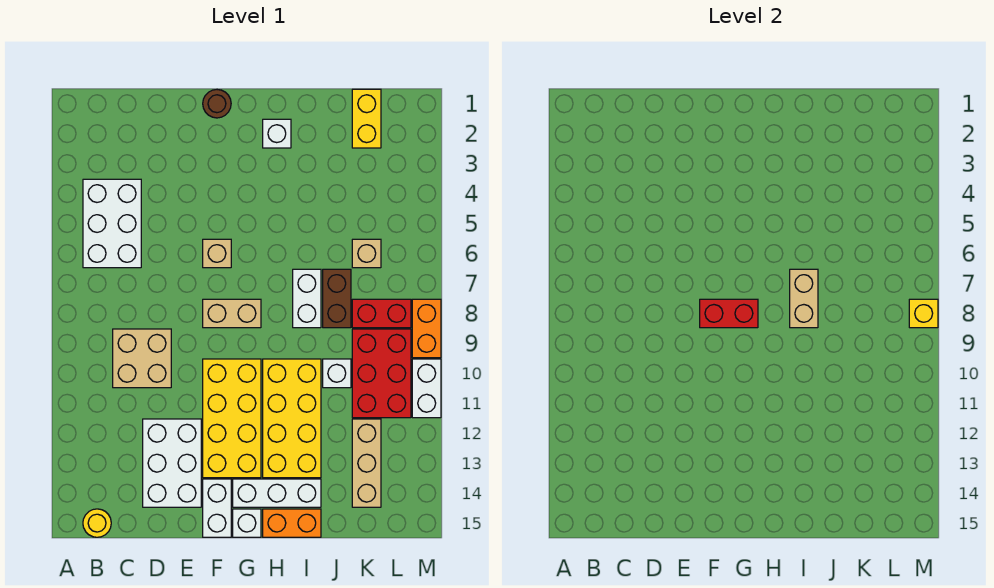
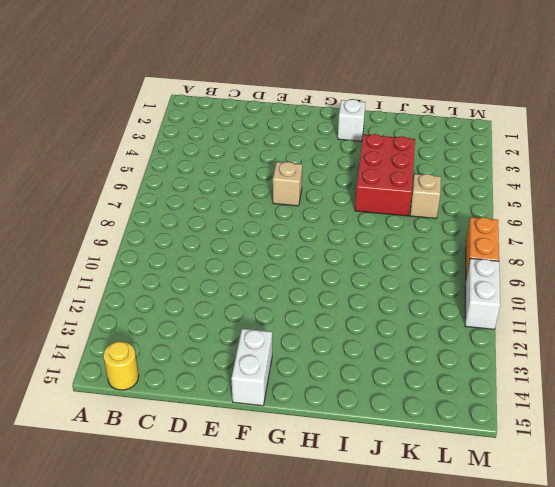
red brick I4:J6 level 1 -> red brick K9:L11 level 1
none -> white brick B4:C6 level 1
none -> tan brick C9:D10 level 1
none -> white brick D12:E14 level 1

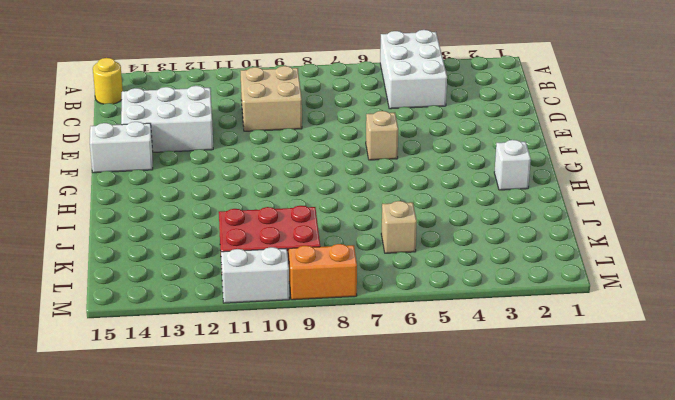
white brick A4:C5 level 1 -> white brick B4:C6 level 1
none -> brown round brick F1 level 1
none -> tan brick F8:G8 level 1
none -> yellow brick F10:G13 level 1

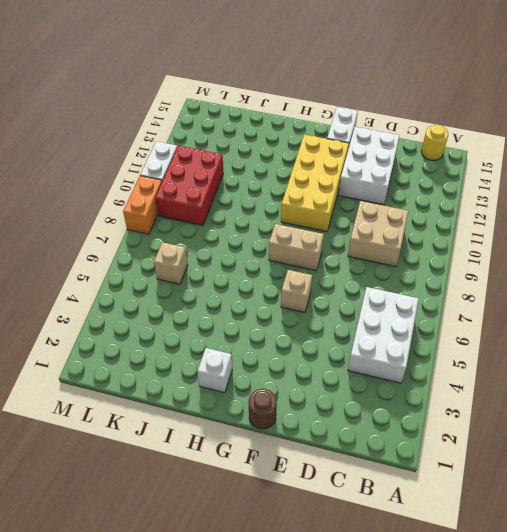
none -> white brick G14:I14 level 1
none -> white brick G15 level 1
none -> yellow brick H10:I13 level 1

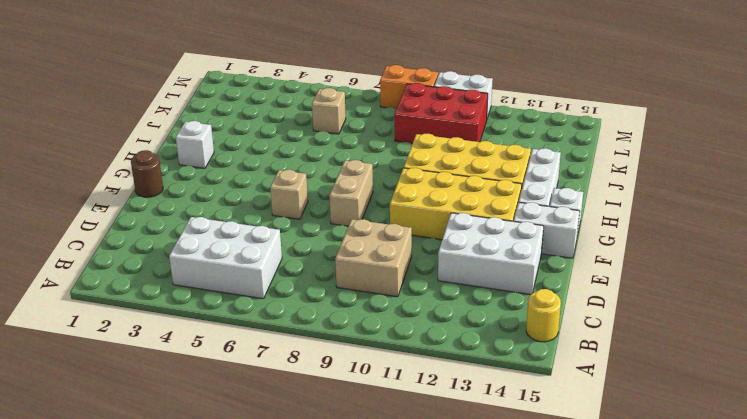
none -> orange brick H15:I15 level 1
none -> white brick I7:I8 level 1
none -> brown brick J7:J8 level 1

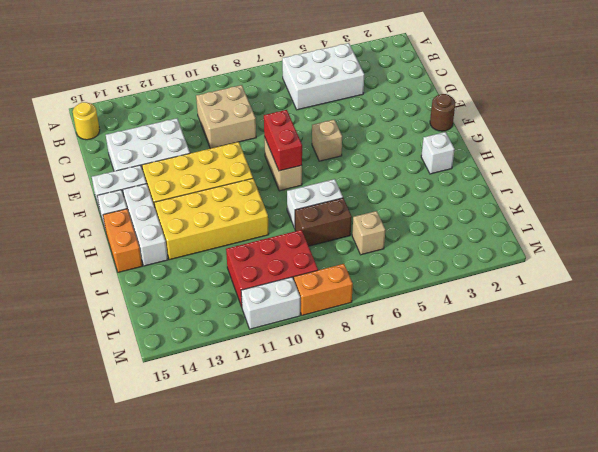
none -> white brick J10 level 1
none -> yellow brick K1:K2 level 1
none -> red brick K8:L8 level 1

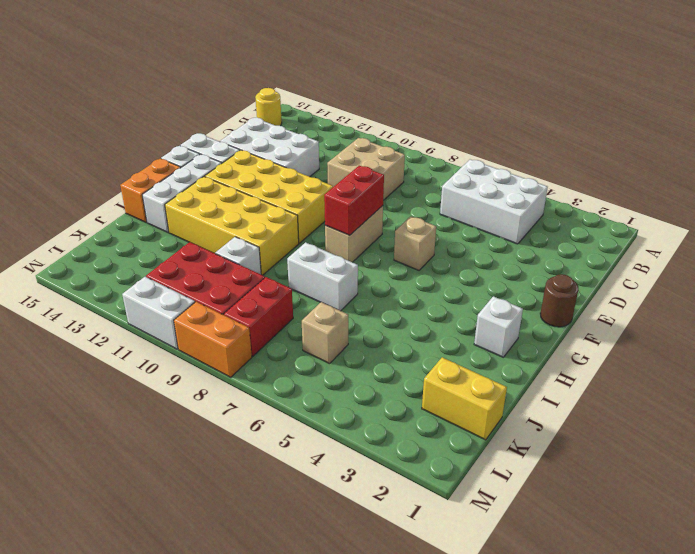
none -> brown brick J7:J8 level 1
none -> tan brick K12:K14 level 1
none -> tan brick I7:I8 level 2

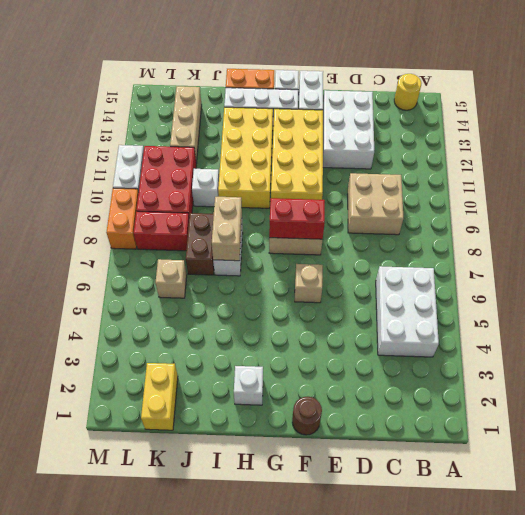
none -> yellow brick M8 level 2

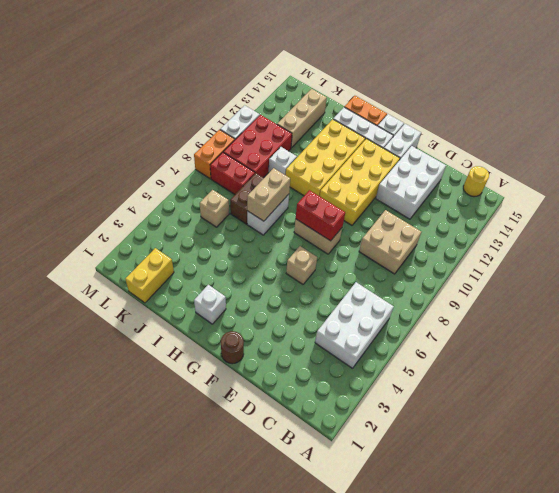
none -> yellow brick M8 level 2

